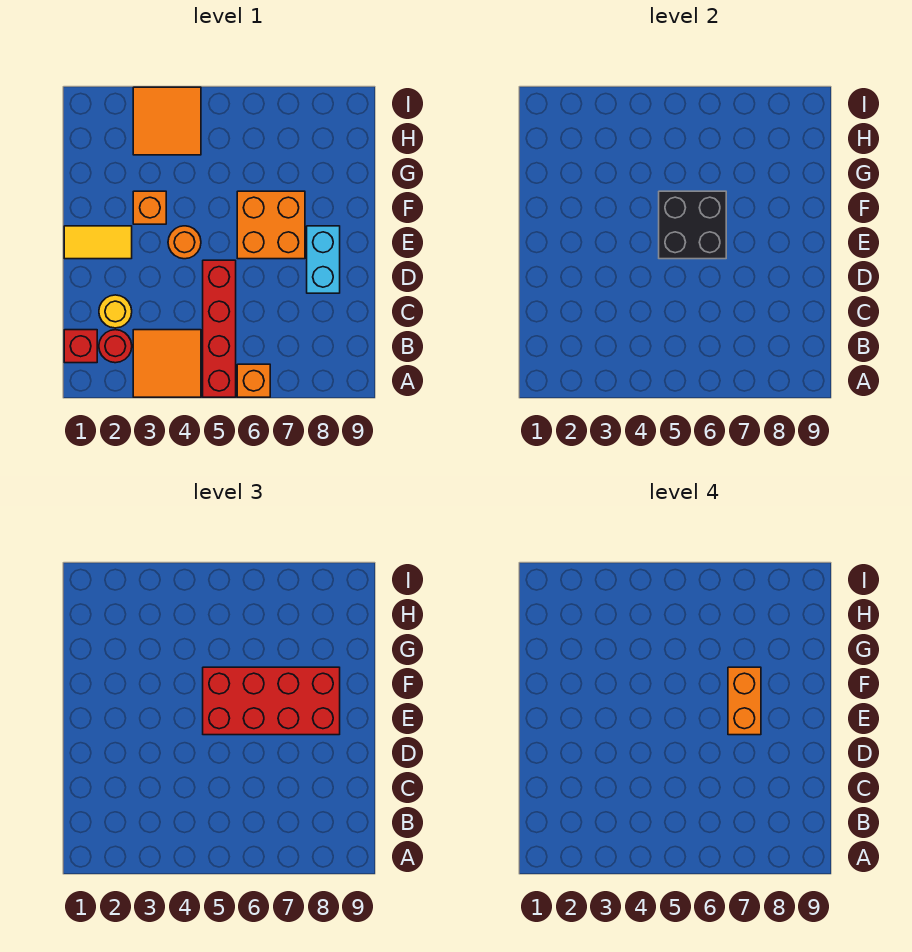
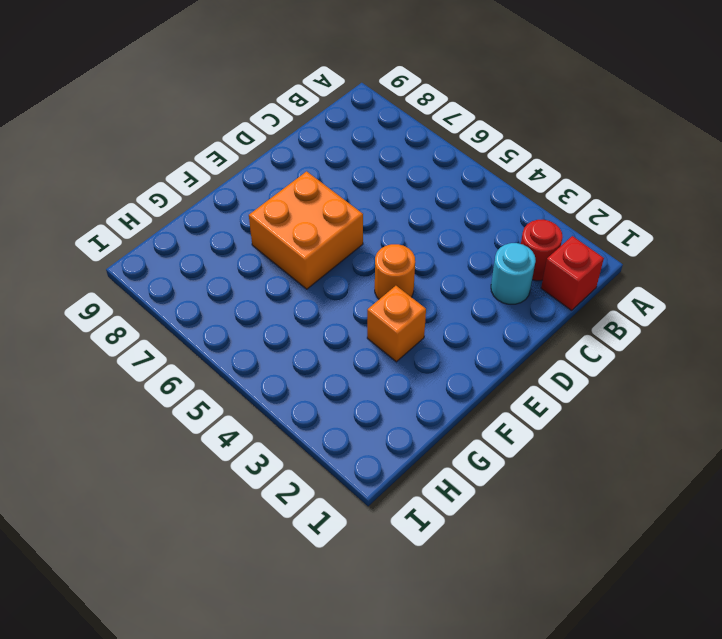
cyan round brick C2 level 1 -> yellow round brick C2 level 1
none -> orange tile A3:B4 level 1
none -> red brick A5:D5 level 1
none -> orange brick A6 level 1

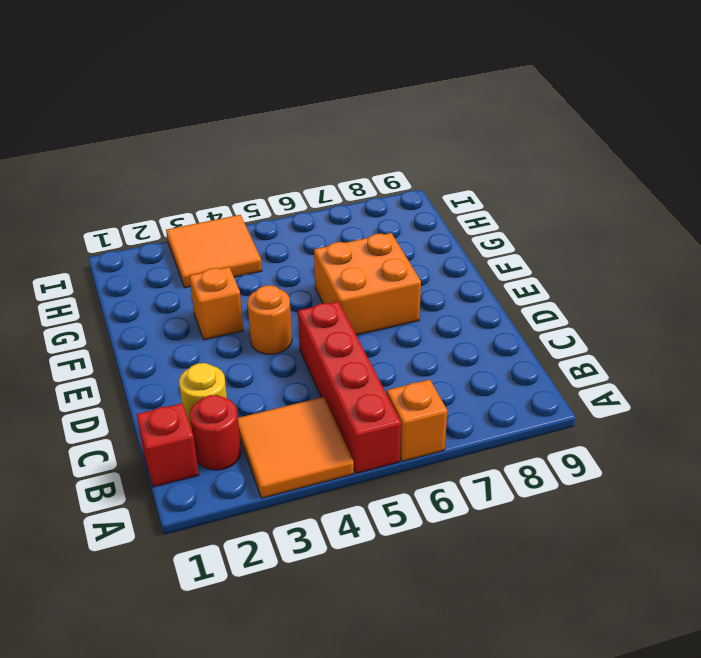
none -> cyan brick D8:E8 level 1
none -> yellow tile E1:E2 level 1
none -> black brick E5:F6 level 2

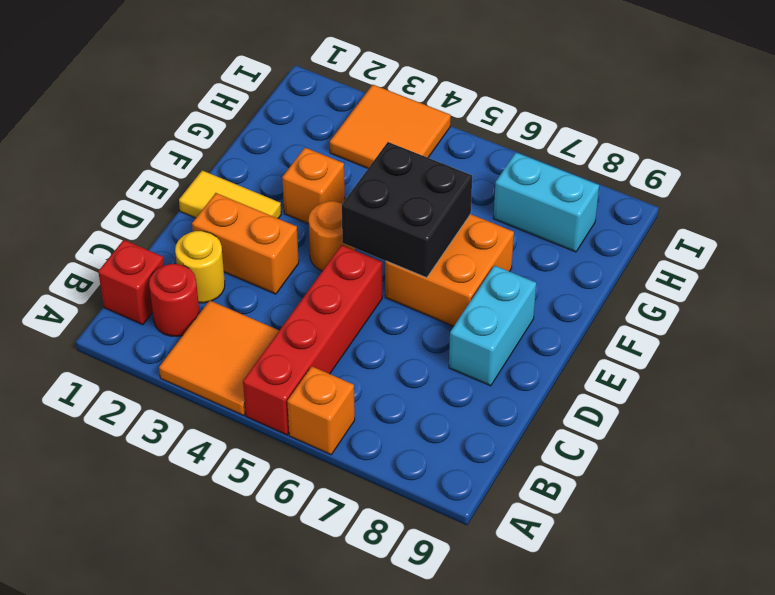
orange brick D2:D3 level 1 -> orange brick E7:F7 level 4
cyan brick H7:H8 level 1 -> none
none -> red brick E5:F8 level 3

